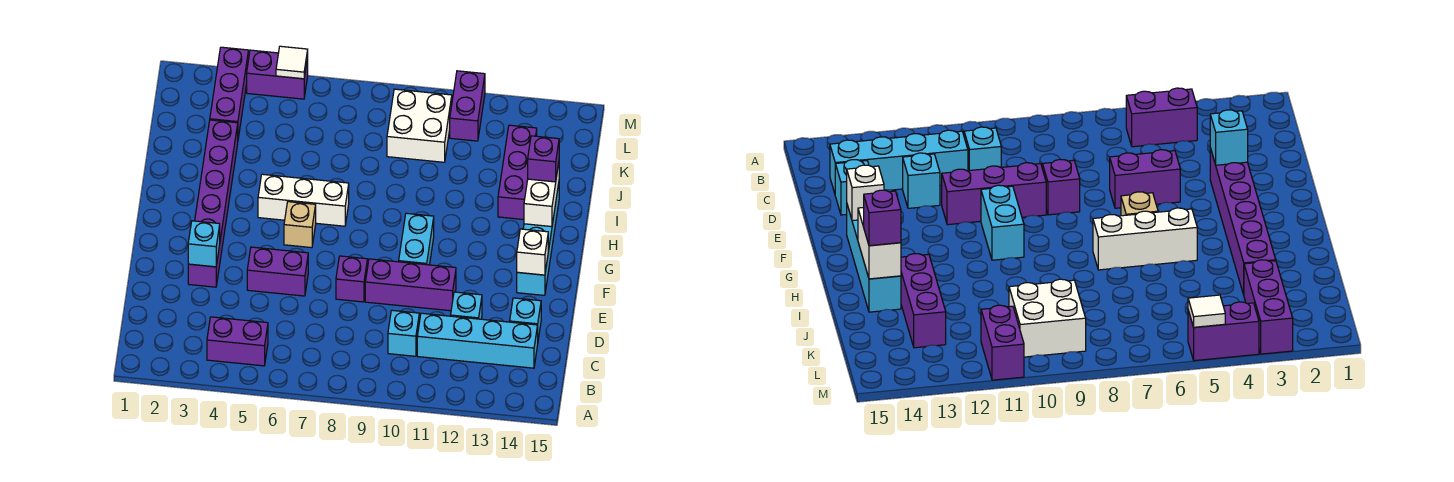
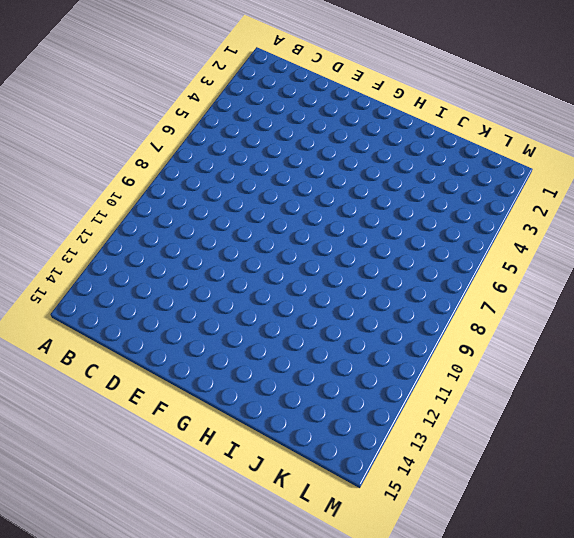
none -> purple brick B4:B5 level 1
none -> cyan brick C10 level 1
none -> cyan brick C11:C14 level 1

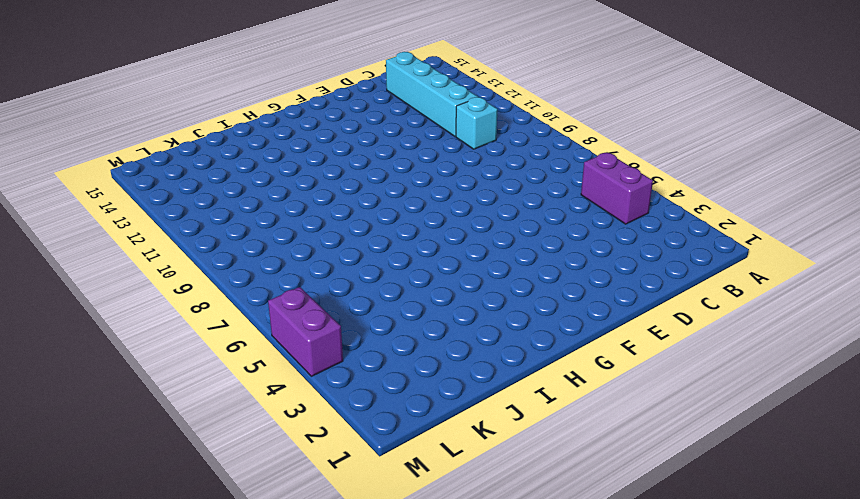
none -> cyan brick D12 level 1
none -> cyan brick D14 level 1
none -> purple brick E3:J3 level 1

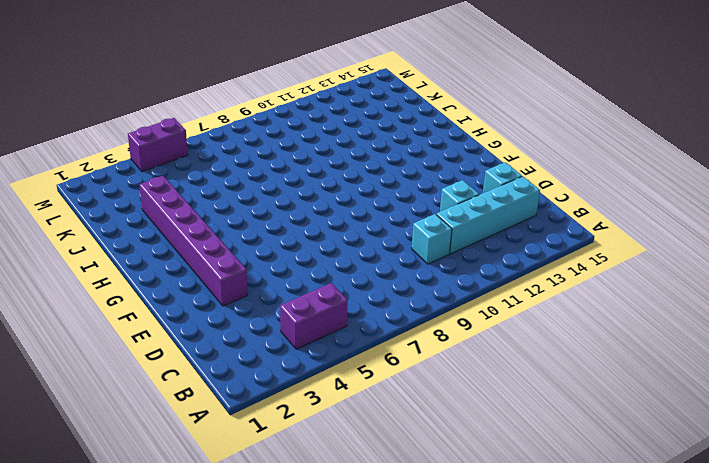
none -> purple brick E5:E6 level 1
none -> purple brick E8 level 1
none -> purple brick E9:E11 level 1

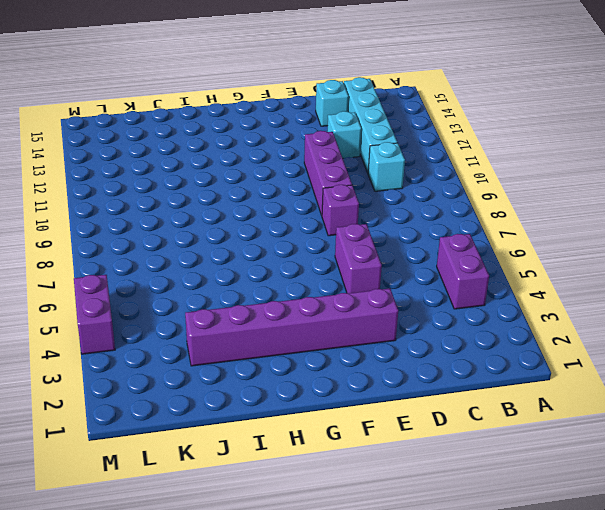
none -> cyan brick F10:G10 level 1
none -> cyan brick F14:I14 level 1
none -> tan brick G6 level 1

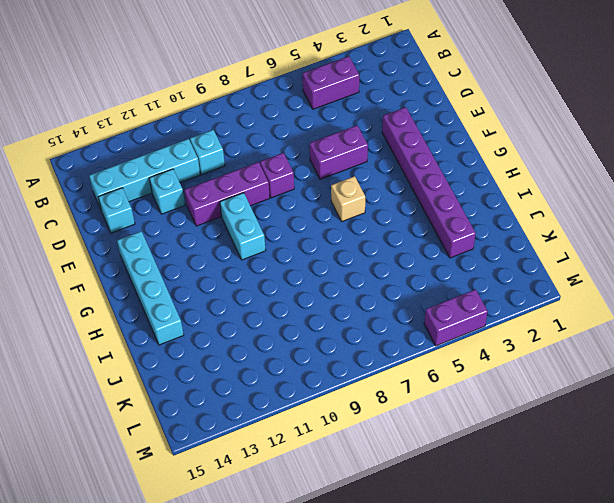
none -> white brick H5:H7 level 1
none -> purple brick I13:K13 level 1
none -> purple brick K3:M3 level 1

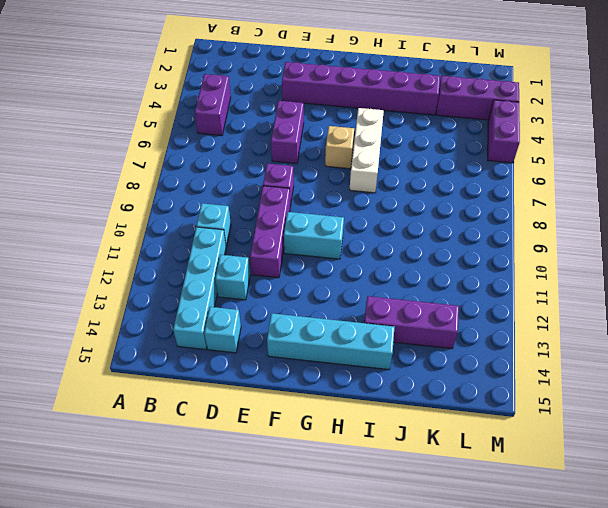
none -> white brick K9:L10 level 1
none -> purple brick L11:M11 level 1
none -> cyan brick E3 level 2

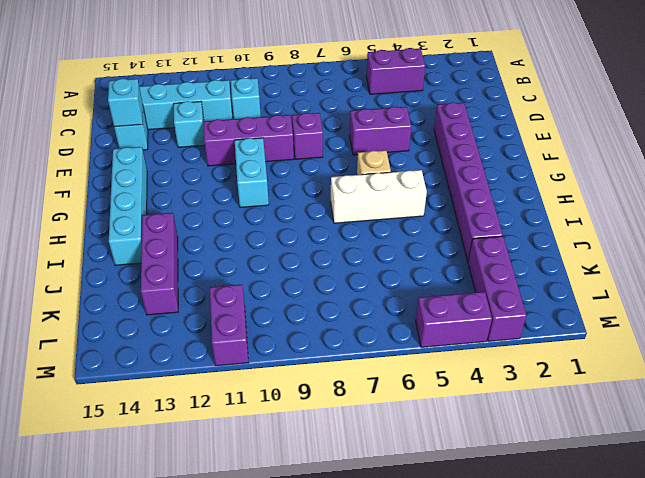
cyan brick D14 level 2 -> cyan brick E3 level 2
none -> white brick K9:L10 level 1
none -> white brick F14 level 2
none -> white brick H14:I14 level 2

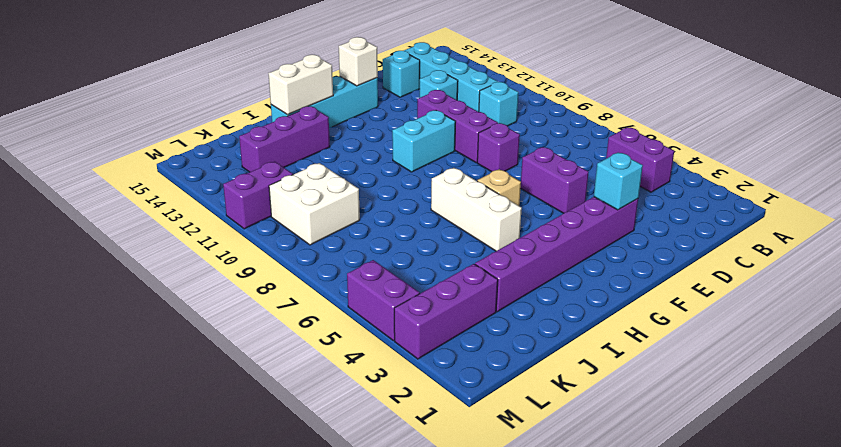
none -> white tile M5 level 2
none -> purple brick I14 level 3

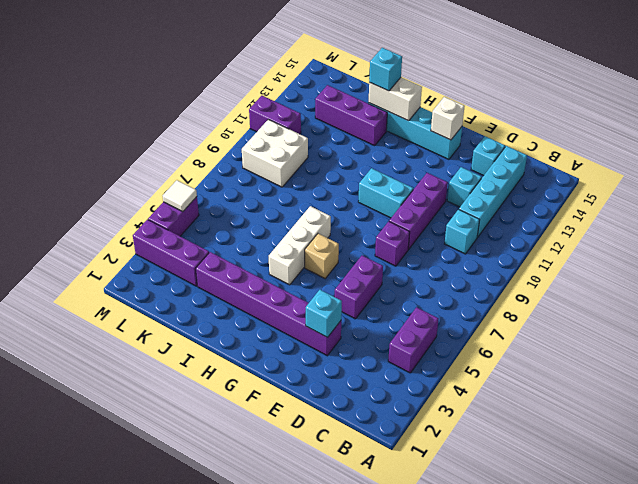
cyan brick I14 level 3 -> purple brick I14 level 3

